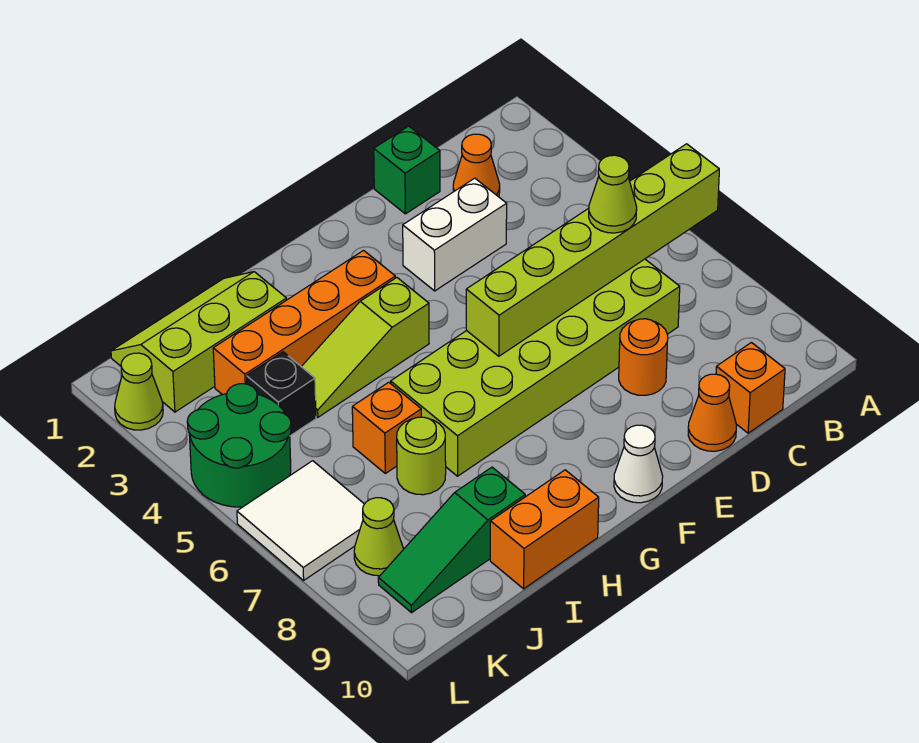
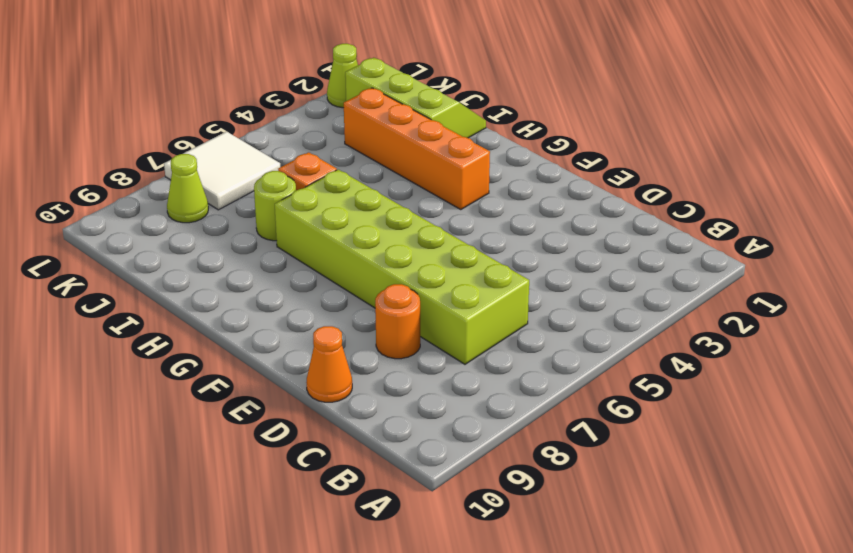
none -> orange cone C2 level 1
none -> orange brick C10 level 1
none -> green brick D1 level 1

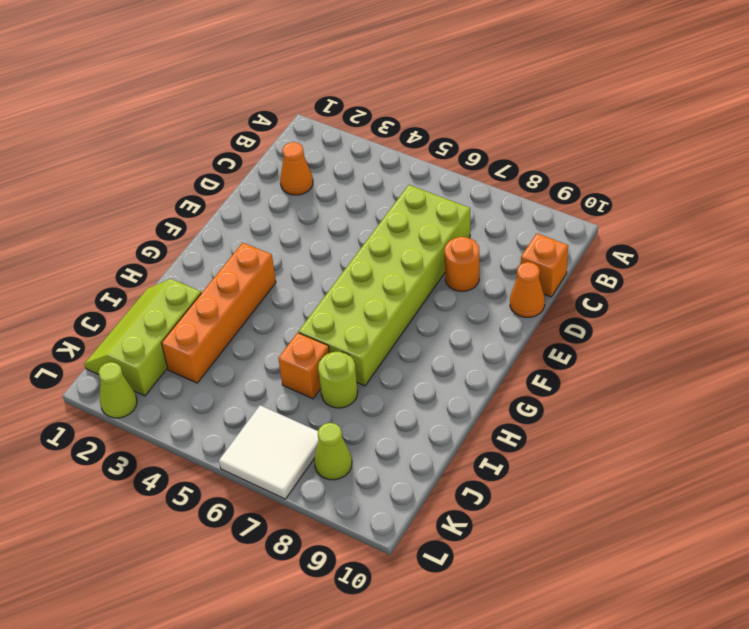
none -> green brick D1 level 1
none -> white brick D3:E3 level 1
none -> white cone F10 level 1

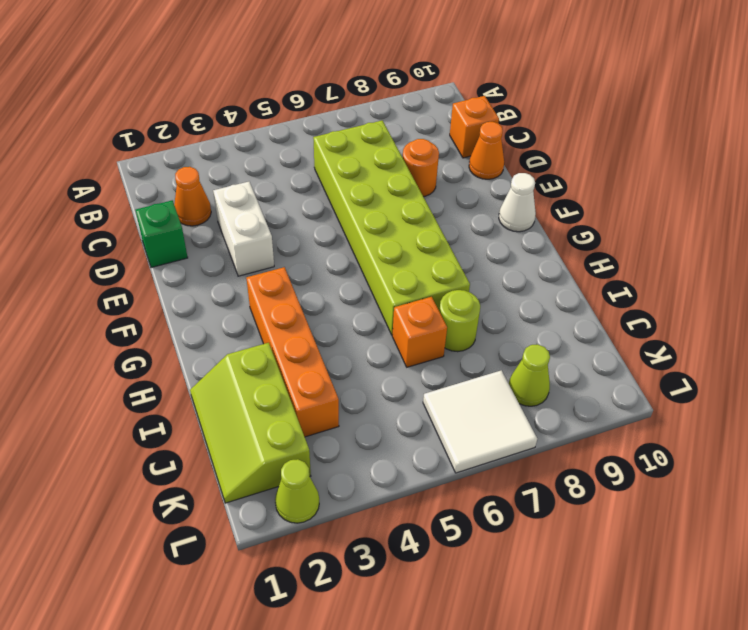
none -> lime slope G4:I4 level 1 top G
none -> orange brick H10:I10 level 1
none -> green slope I9:K9 level 1 top I

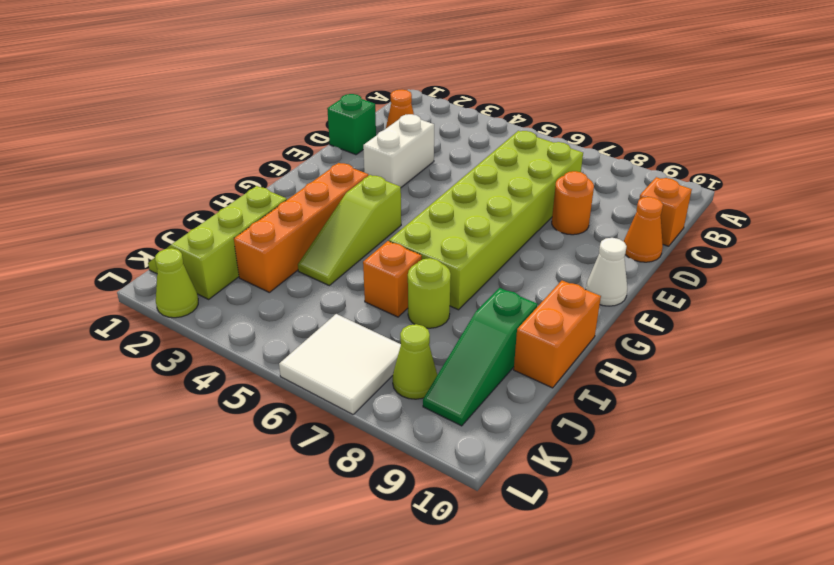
none -> black brick J4 level 1
none -> green round brick K4:L5 level 1
none -> lime brick A6:F6 level 2

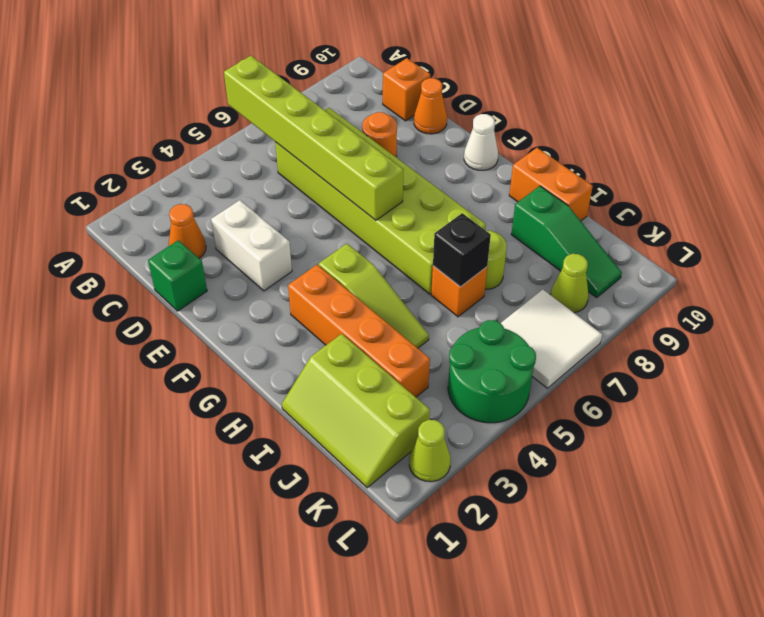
black brick I6 level 2 -> black brick J4 level 1
none -> lime cone C6 level 3

